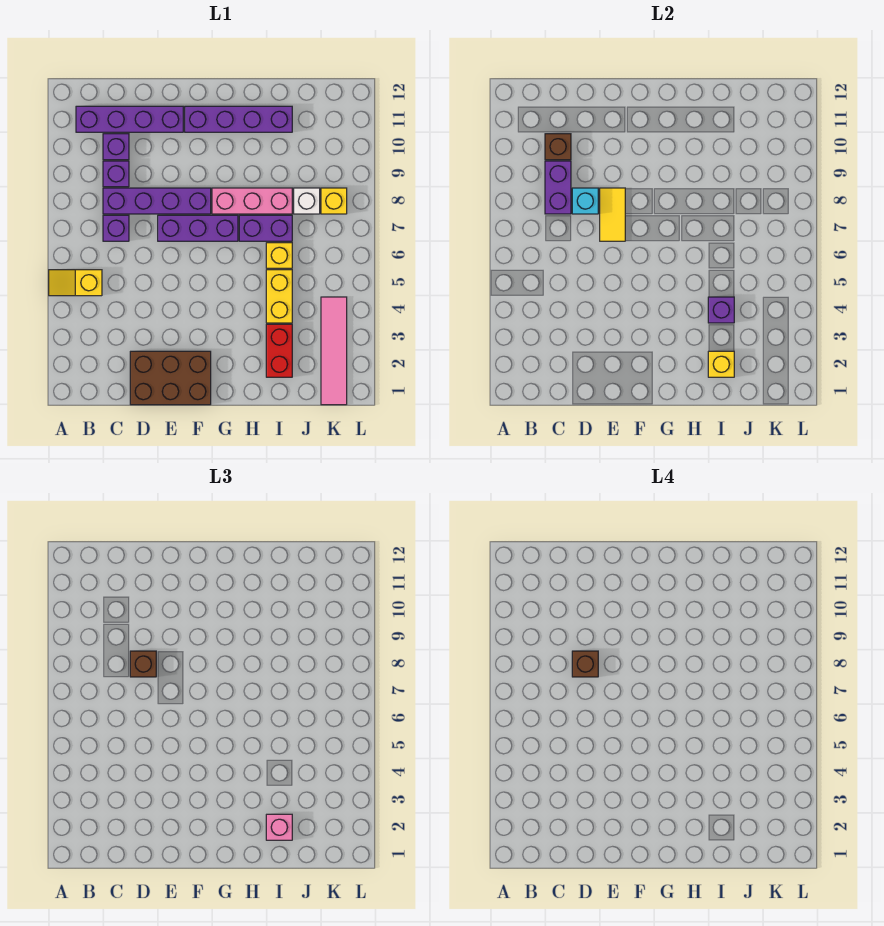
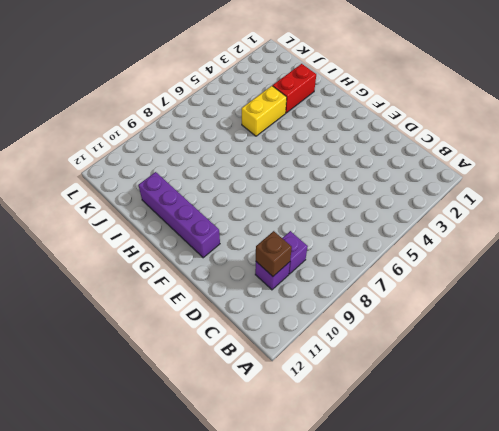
none -> yellow slope A5:B5 level 1 top B
none -> purple brick B11:E11 level 1
none -> purple brick C7 level 1

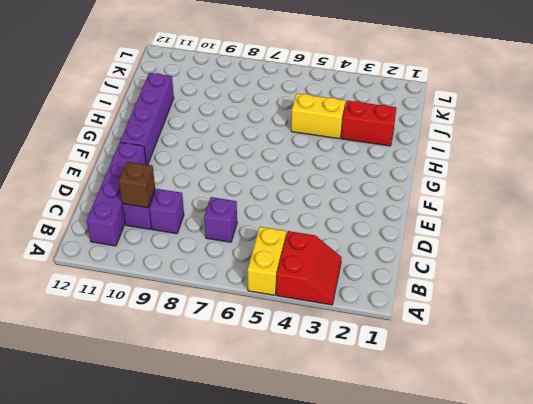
red slope A3:B4 level 1 top 4 -> none
yellow brick A5:B5 level 1 -> yellow slope A5:B5 level 1 top B
none -> purple brick C8:F8 level 1
none -> brown brick D1:F2 level 1
none -> purple brick E7:G7 level 1

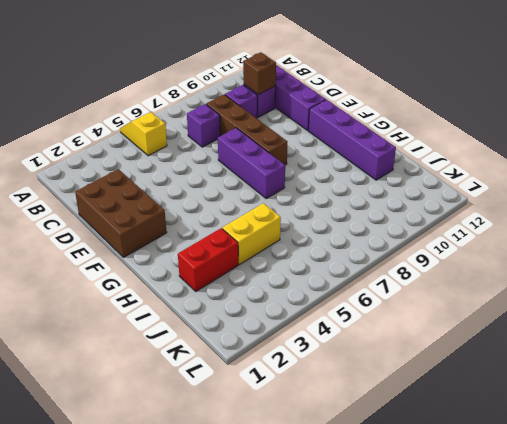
brown brick C8:F8 level 1 -> purple brick C8:F8 level 1
none -> pink brick G8:I8 level 1
none -> purple brick H7:I7 level 1
none -> yellow brick I6 level 1

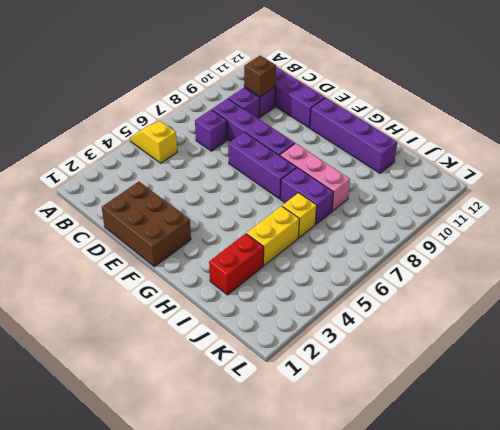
none -> white brick J8 level 1
none -> pink tile K1:K4 level 1
none -> yellow brick K8 level 1

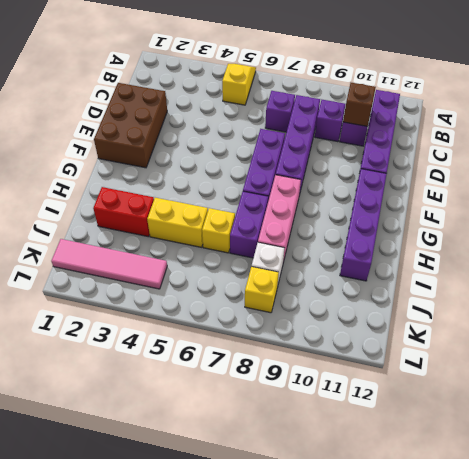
none -> purple brick C8:C9 level 2
none -> cyan brick D8 level 2
none -> yellow tile E7:E8 level 2

